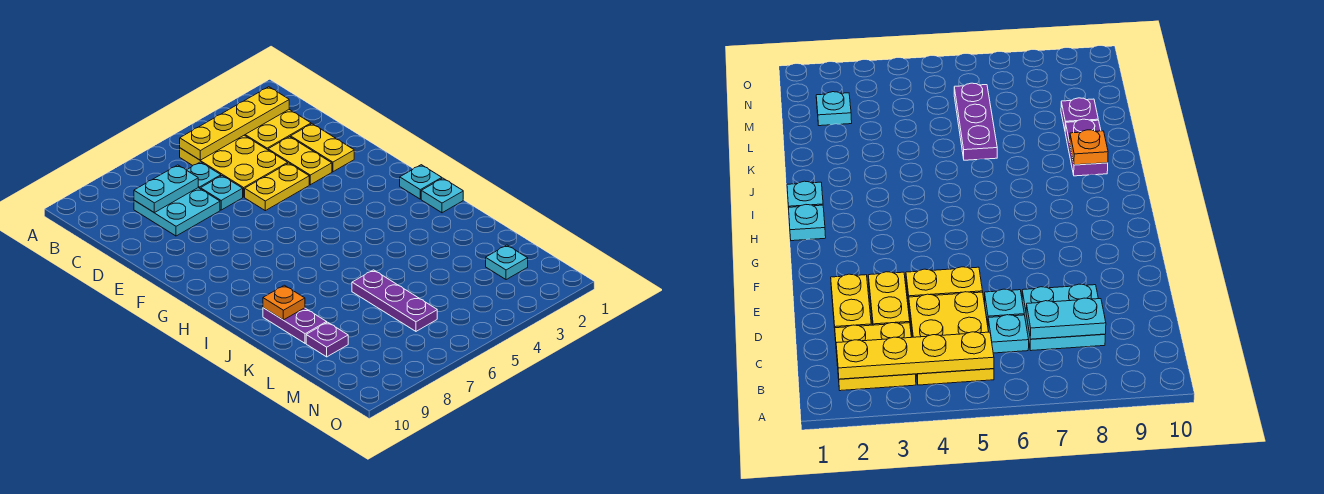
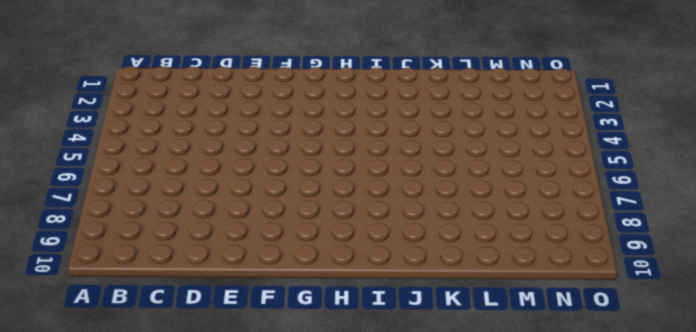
none -> yellow plate B2:C3 level 1
none -> yellow plate B4:D5 level 1
none -> cyan plate C6 level 1

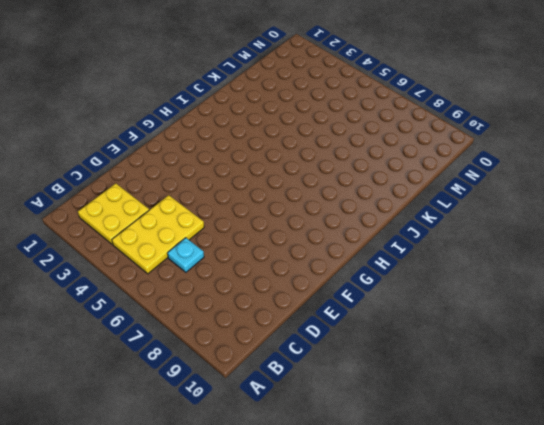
none -> cyan plate C7:D8 level 1
none -> yellow plate D2:E2 level 1
none -> yellow plate D3:E3 level 1

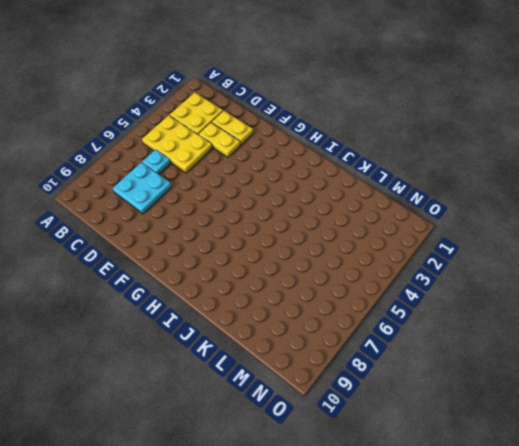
none -> cyan plate D6 level 1
none -> yellow plate E4:E5 level 1
none -> cyan plate H1 level 1

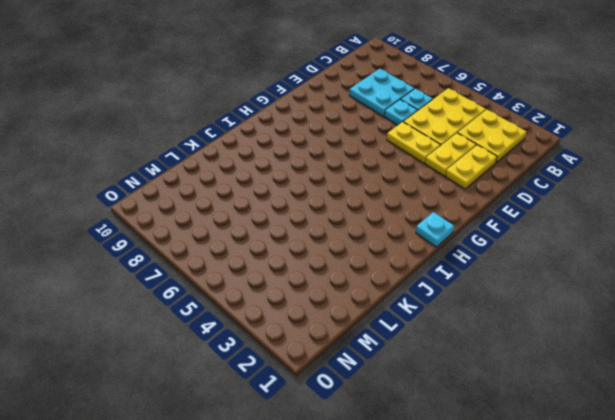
none -> cyan plate I1 level 1
none -> purple plate J9:K9 level 1
none -> purple plate K6:M6 level 1

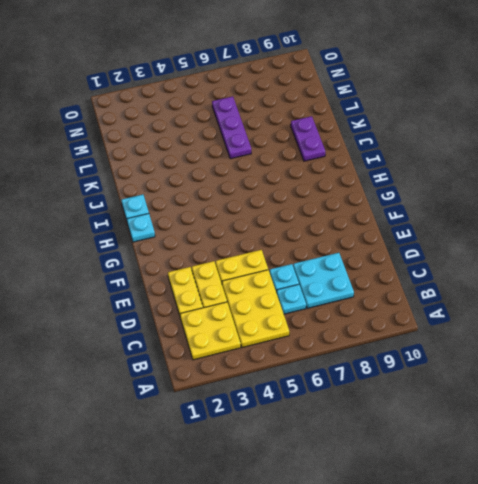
none -> purple plate L9 level 1
none -> cyan plate M2 level 1
none -> yellow plate B2:B5 level 2

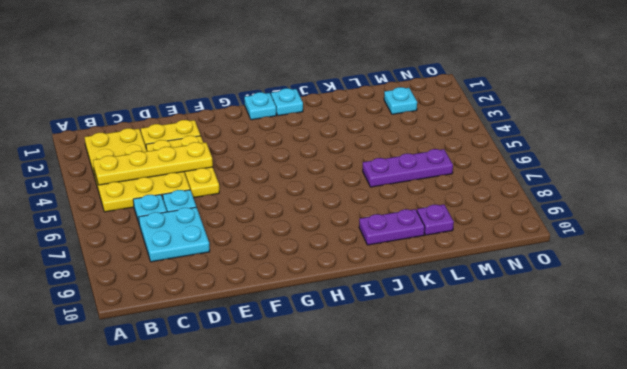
yellow plate B4:E4 level 2 -> yellow plate B2:B5 level 2
none -> cyan plate C7:C8 level 2
none -> orange plate J9 level 2

